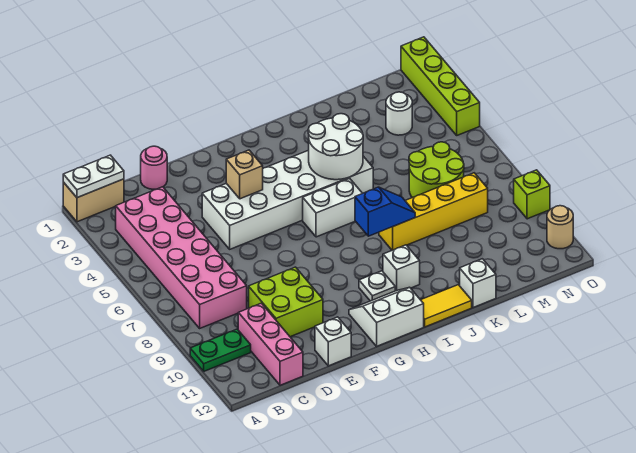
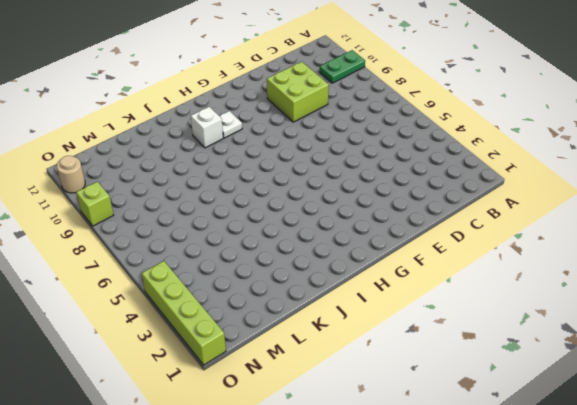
none -> tan brick A1:B1 level 1
none -> pink brick B3:C8 level 1
none -> pink brick C10:C12 level 1

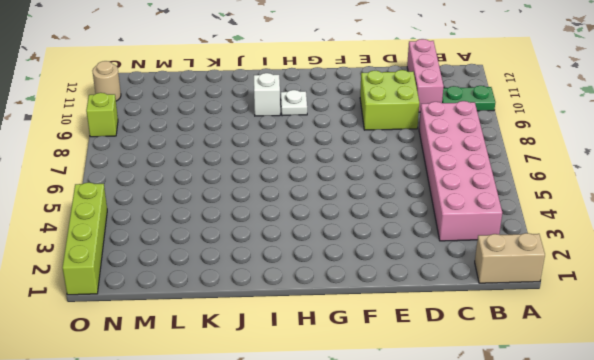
none -> pink round brick D1 level 1
none -> white brick E4:J5 level 1
none -> white brick E12 level 1

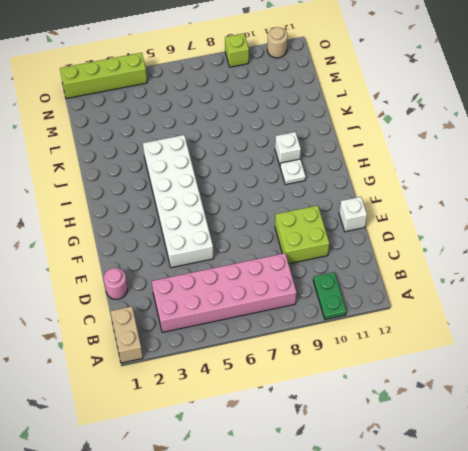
none -> pink brick C10:C12 level 1
none -> white slope G11:H12 level 1 top 12
none -> white brick H6:I6 level 1

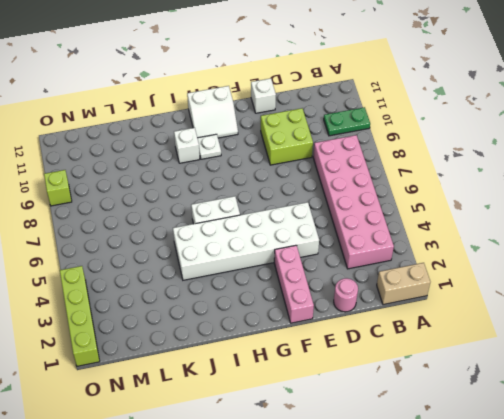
pink brick F1:F3 level 1 -> pink brick C10:C12 level 1
none -> yellow tile I12:J12 level 1
none -> yellow brick J8:M8 level 1
none -> white brick K12 level 1

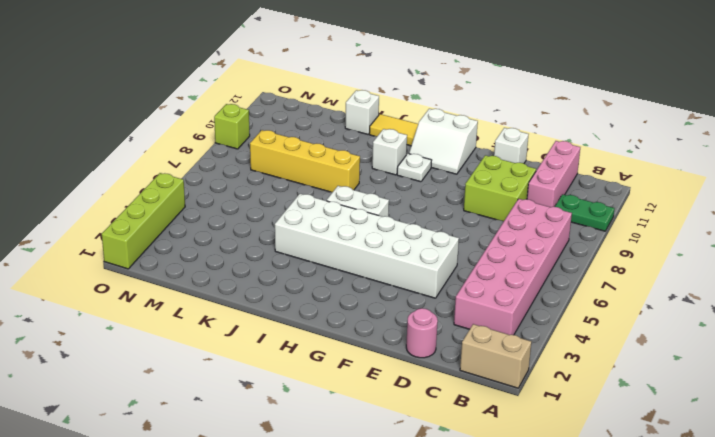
none -> lime round brick L6:M7 level 1
none -> white round brick M3 level 1
none -> tan round brick O11 level 1

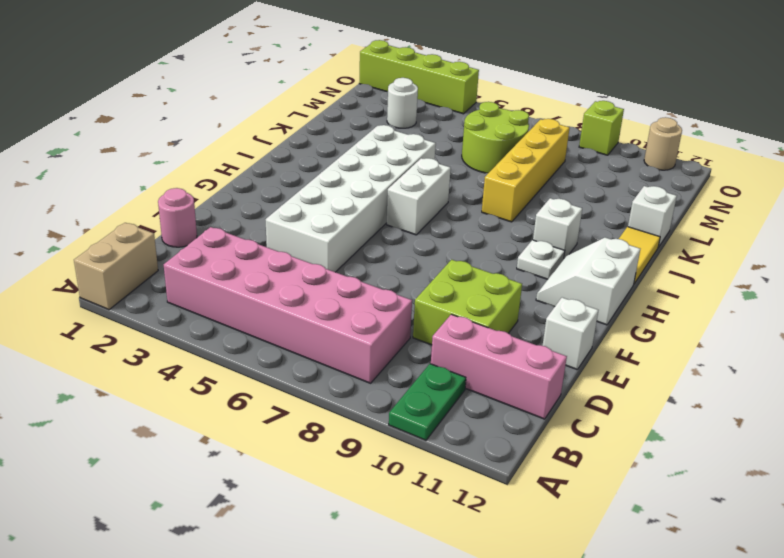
none -> white plate A1:B1 level 2
none -> tan brick F4 level 2
none -> white round brick I4:J5 level 2

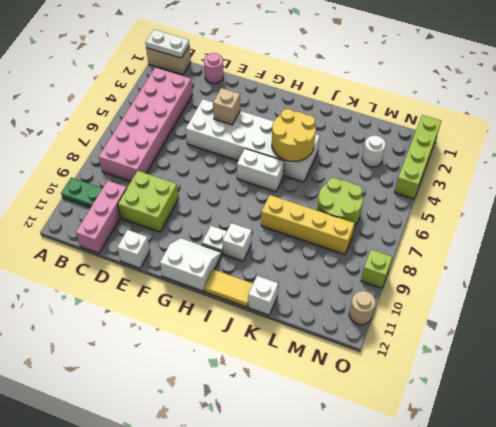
yellow round brick I4:J5 level 2 -> white round brick I4:J5 level 2
none -> blue slope I8:J8 level 2 top I

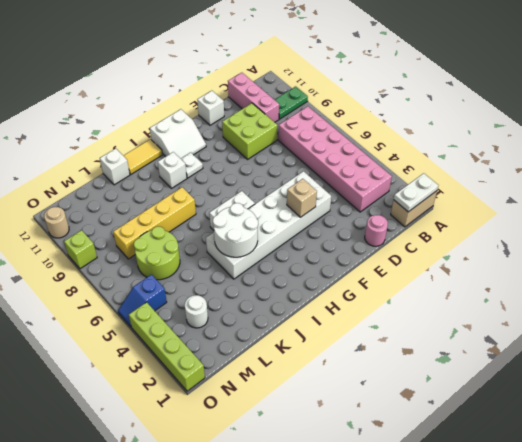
blue slope N5:O5 level 1 top N -> blue slope I8:J8 level 2 top I

